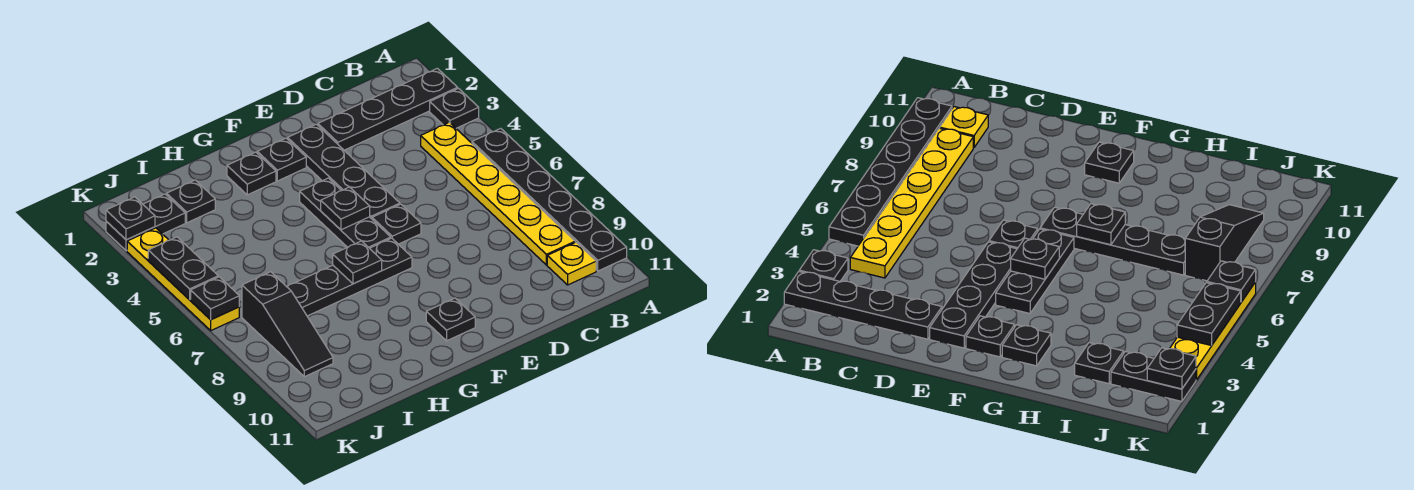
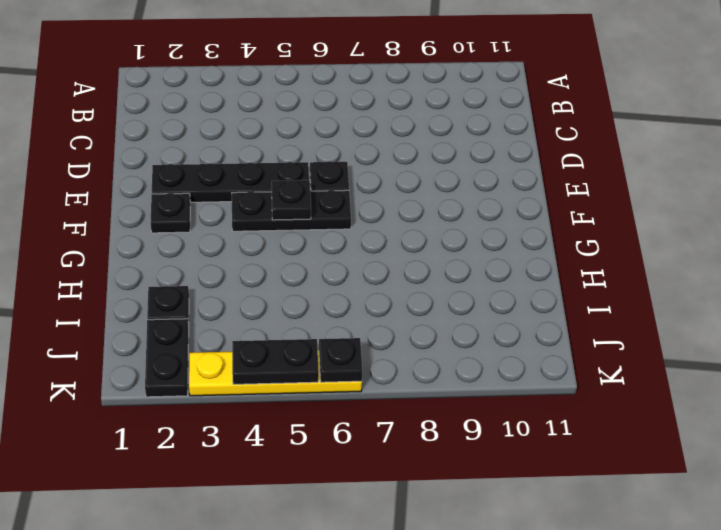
none -> black plate A2:D2 level 1
none -> black plate A3 level 1
none -> black plate A5:A10 level 1

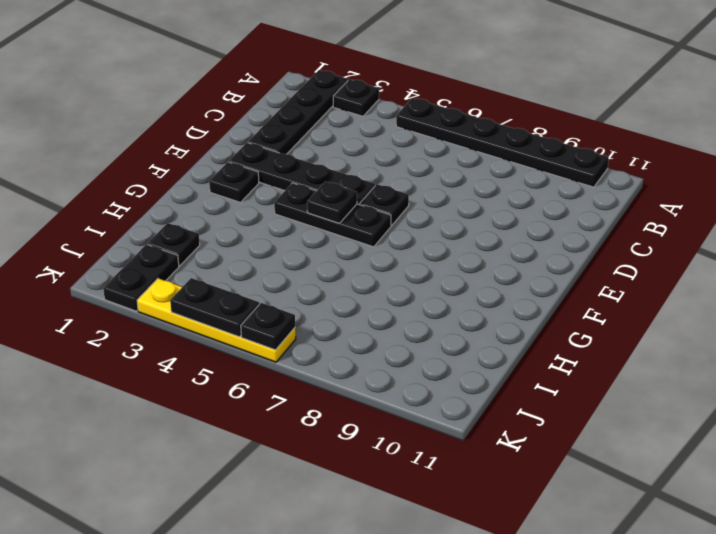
none -> yellow plate B4:B9 level 1
none -> yellow plate B10 level 1
none -> black plate F7:I7 level 1

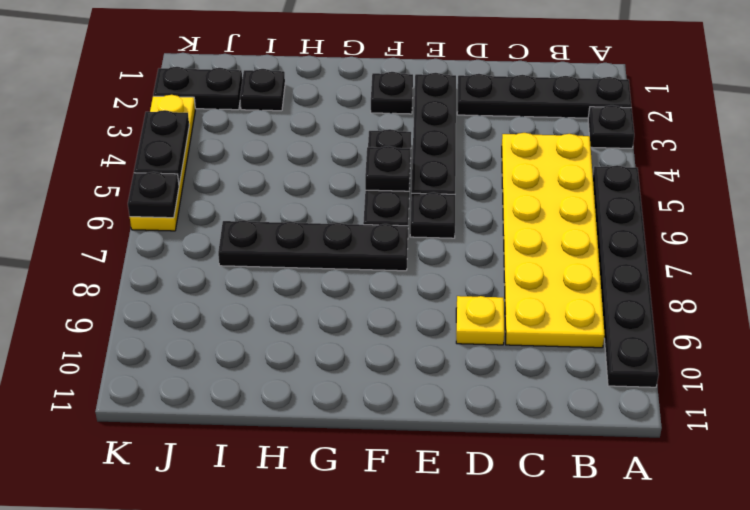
yellow plate B4:C9 level 1 -> yellow plate B4:B9 level 1
yellow plate D9 level 1 -> yellow plate B10 level 1
none -> black plate F10 level 1
none -> black plate G2 level 1
none -> black slope J7:J9 level 1 top 7

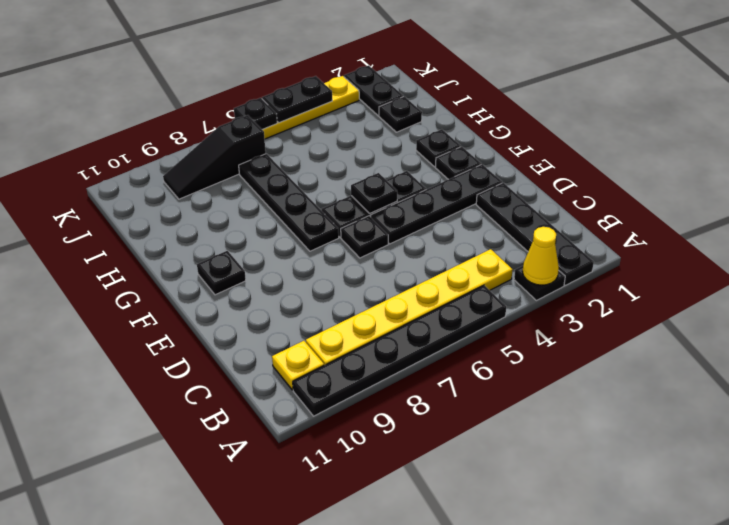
yellow cone A3 level 2 -> none
none -> black plate G7 level 2
none -> black plate K2 level 2

